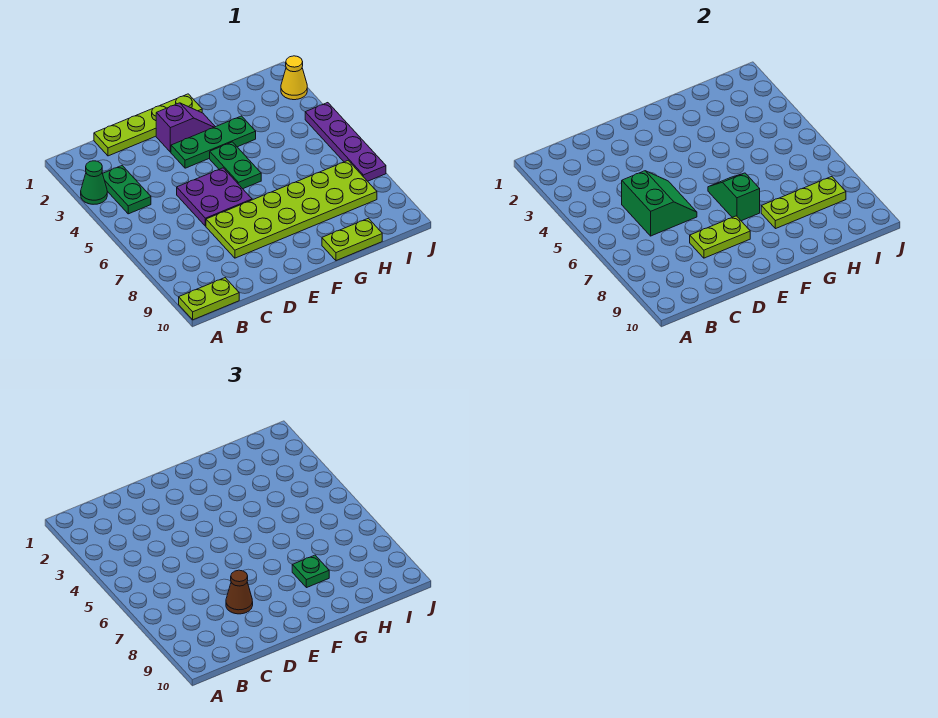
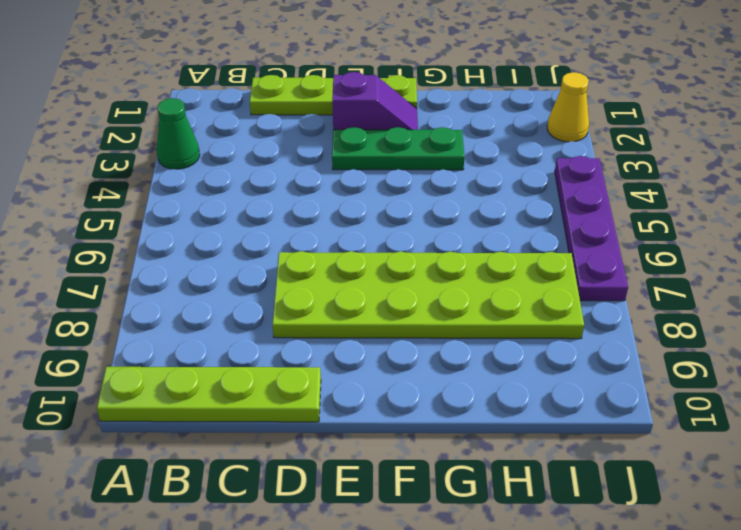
lime plate A10:D10 level 1 -> lime plate A10:B10 level 1
none -> green plate B3:B4 level 1
none -> purple plate D5:E6 level 1
none -> green plate F4:F5 level 1

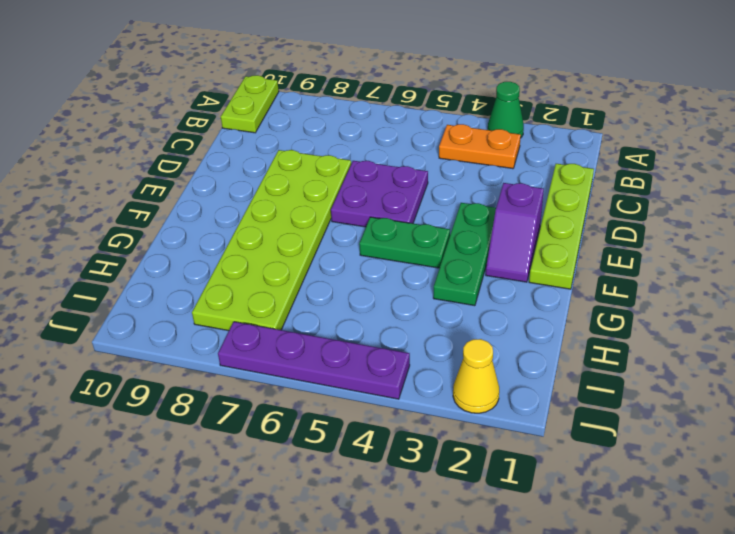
orange plate B3:B4 level 1 -> green plate B3:B4 level 1
none -> lime plate G10:H10 level 1
none -> green slope C5:D6 level 2 top C
none -> lime plate D8:E8 level 2

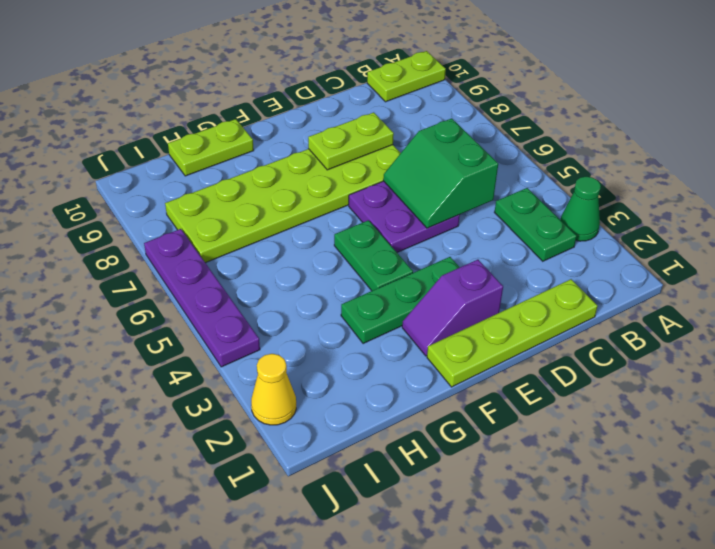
none -> green slope F6:F7 level 2 top 7
none -> lime plate G8:I8 level 2
none -> brown cone D8 level 3

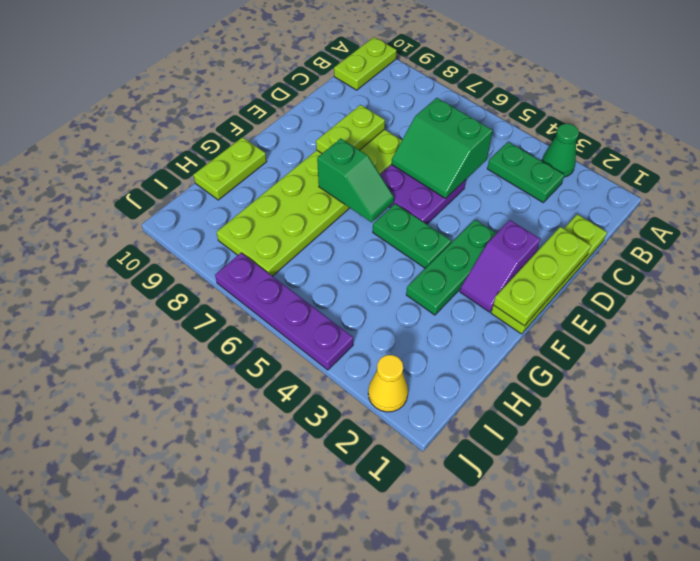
lime plate D1:F1 level 2 -> lime plate G8:I8 level 2
none -> brown cone D8 level 3
none -> green plate G8 level 3

